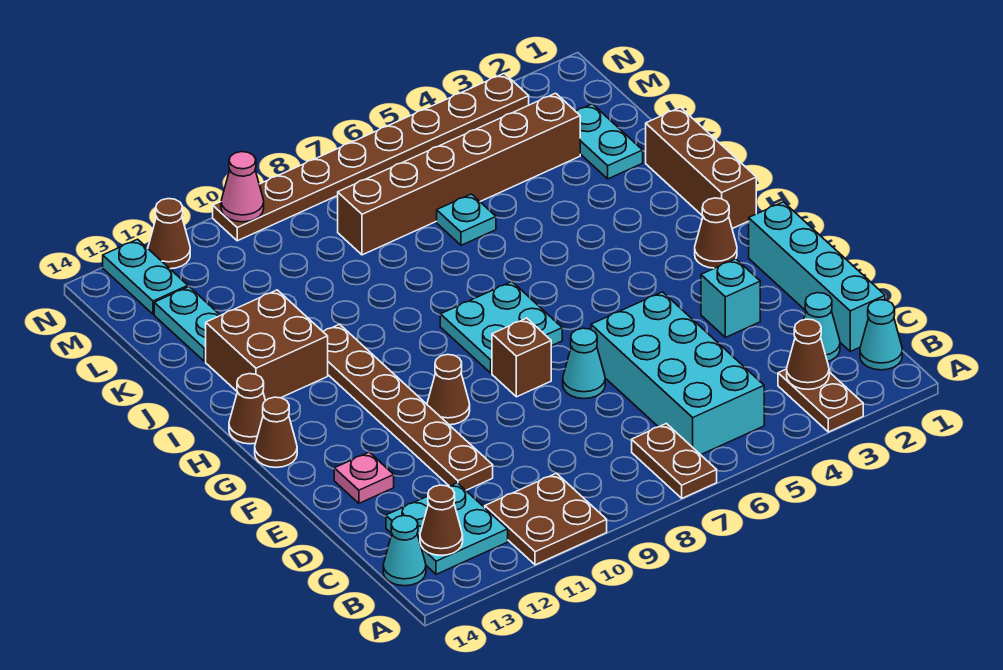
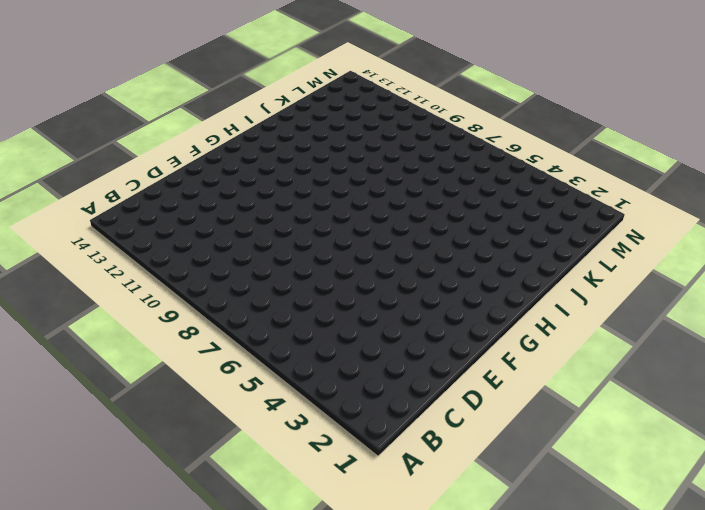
none -> brown plate A3:B3 level 1
none -> brown plate A7:B7 level 1
none -> brown plate A10:B11 level 1
none -> cyan cone B1 level 1

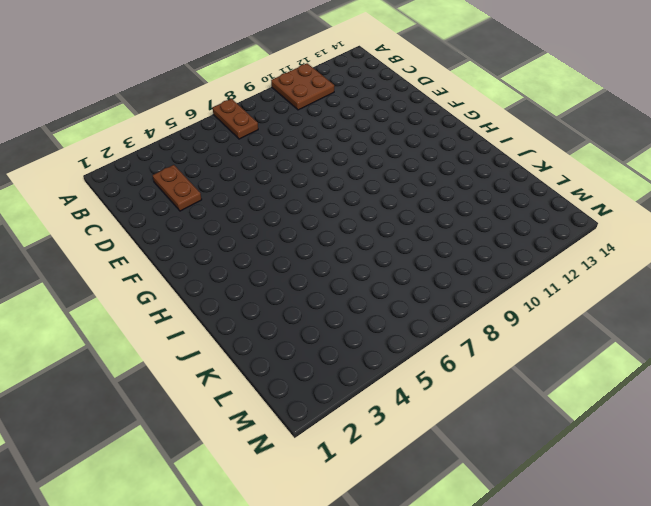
brown plate C3:D3 level 1 -> brown plate A3:B3 level 1
none -> cyan cone B1 level 1
none -> cyan brick B5:E6 level 1
none -> cyan plate B12:C13 level 1
none -> cyan cone B14 level 1

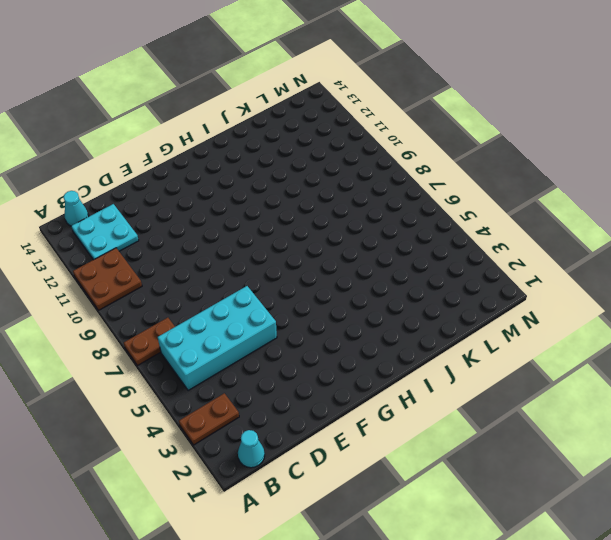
none -> cyan brick C1:F1 level 1
none -> cyan cone C2 level 1
none -> brown plate D11:I11 level 1
none -> cyan brick E3 level 1

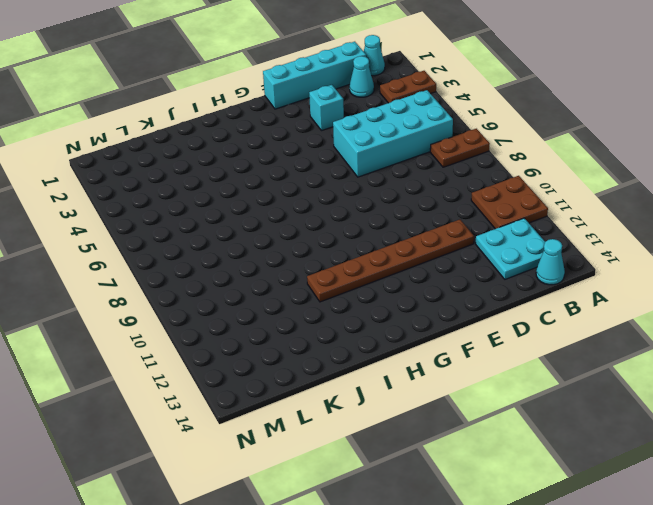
none -> cyan cone E7 level 1
none -> pink plate E13 level 1
none -> brown brick F8 level 1
none -> brown cone F10 level 1

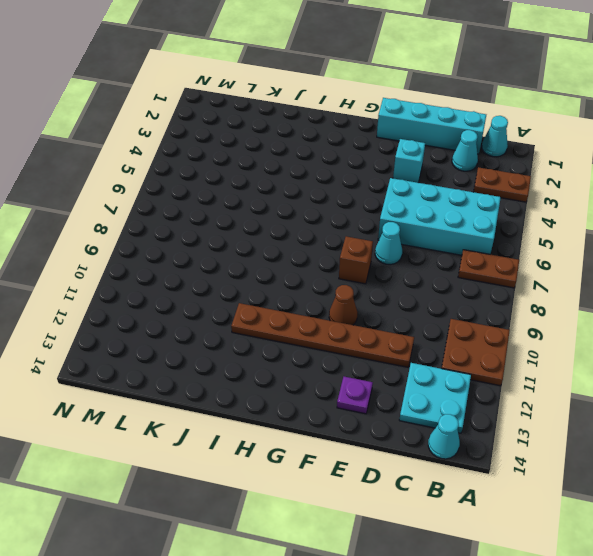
purple plate E13 level 1 -> pink plate E13 level 1
none -> brown cone G2 level 1
none -> cyan plate G7:H8 level 1
none -> brown cone G14 level 1
none -> brown brick H1:J1 level 1

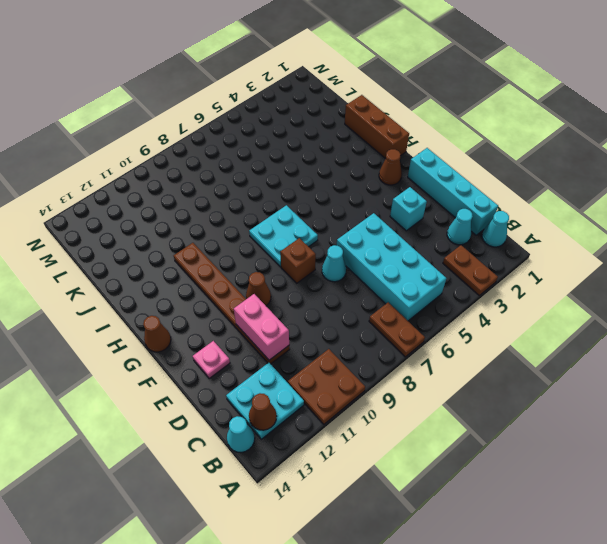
pink brick D11:E11 level 2 -> none
none -> brown cone H14 level 1
none -> brown brick I12:J13 level 1
none -> cyan plate K2:L2 level 1
none -> cyan plate K6 level 1

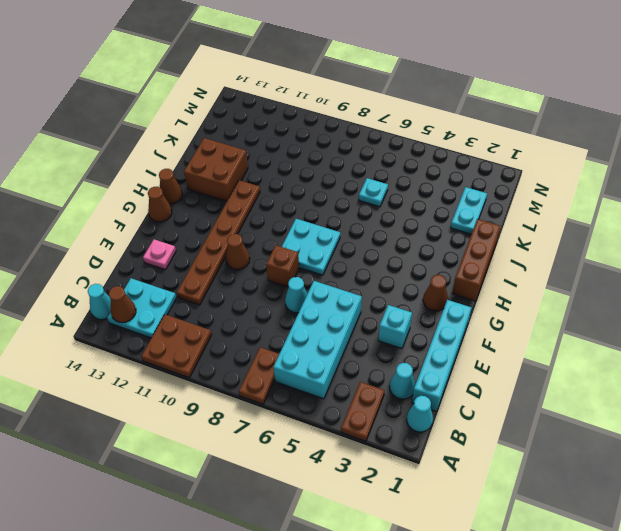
none -> cyan plate K13:L13 level 1
none -> brown brick L3:L8 level 1
none -> cyan plate M13:N13 level 1
none -> brown plate N3:N10 level 1

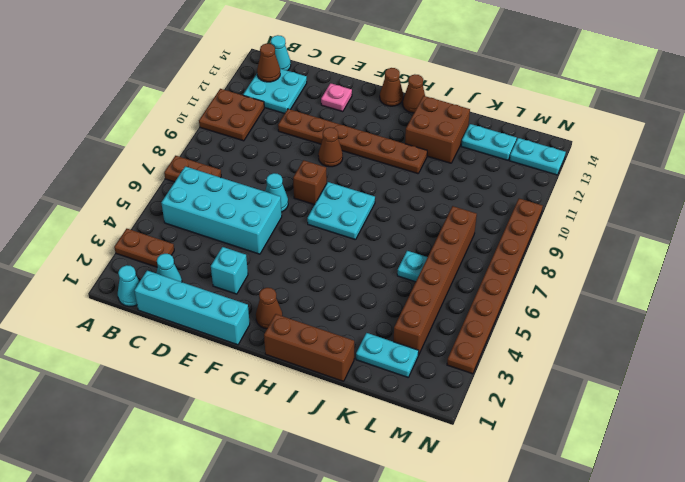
none -> brown cone N12 level 1
none -> brown cone B3 level 2
none -> pink cone N10 level 2

